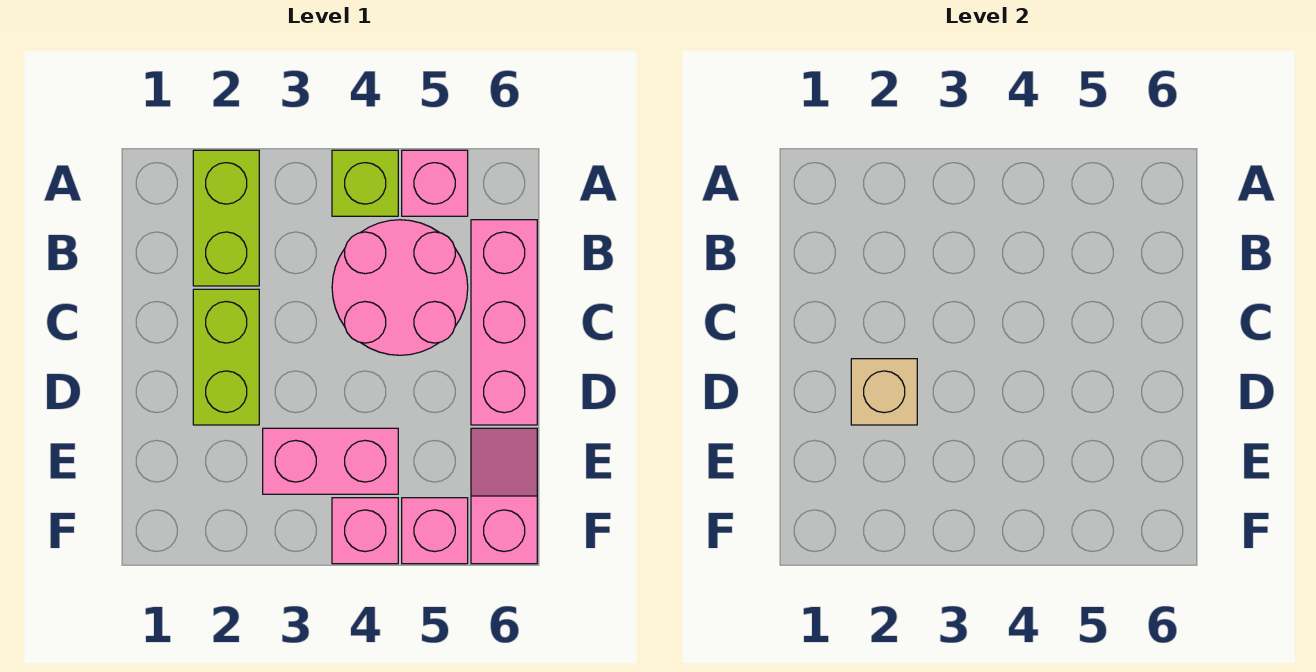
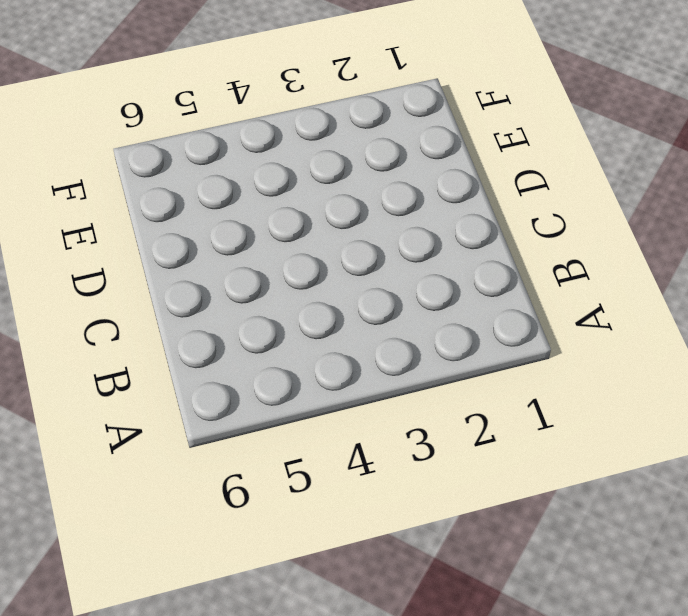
none -> lime brick A2:B2 level 1
none -> lime brick A4 level 1

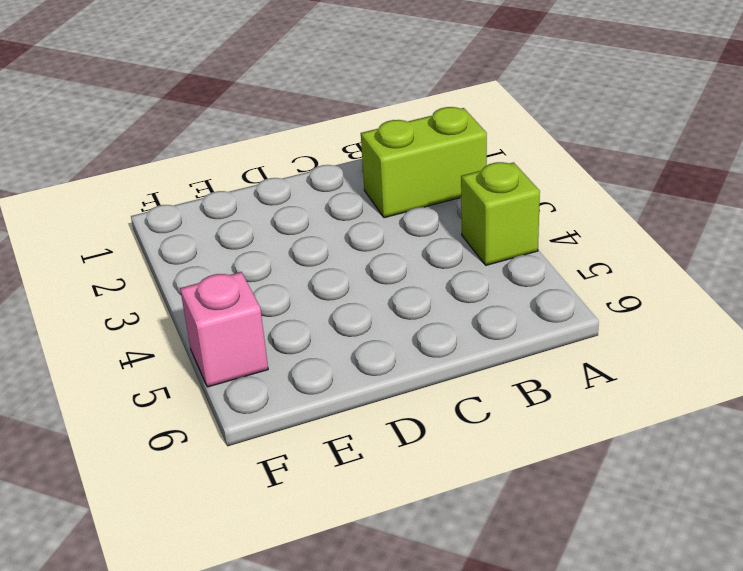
none -> pink brick A5 level 1
none -> pink round brick B4:C5 level 1

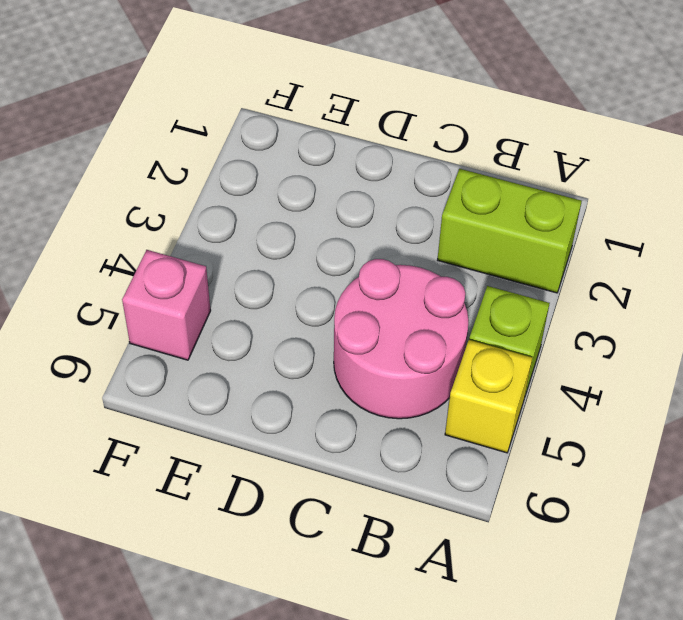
yellow brick A5 level 1 -> pink brick A5 level 1
none -> pink brick B6:D6 level 1
none -> lime brick C2:D2 level 1

